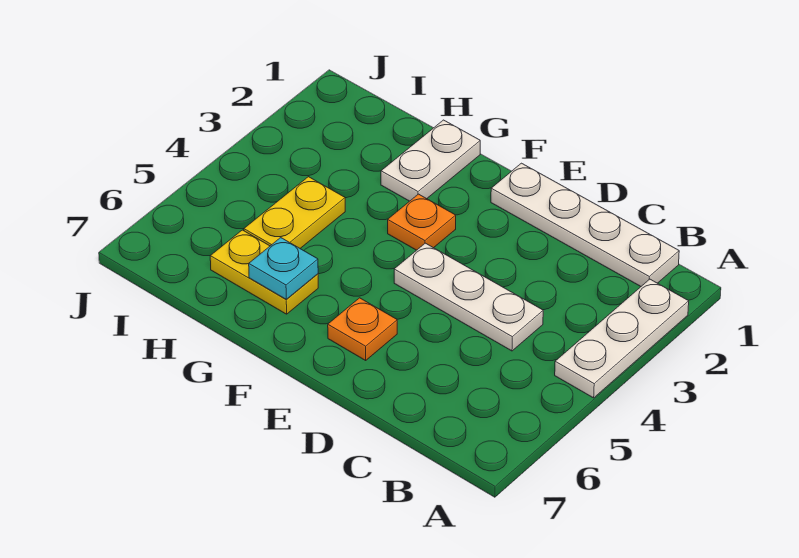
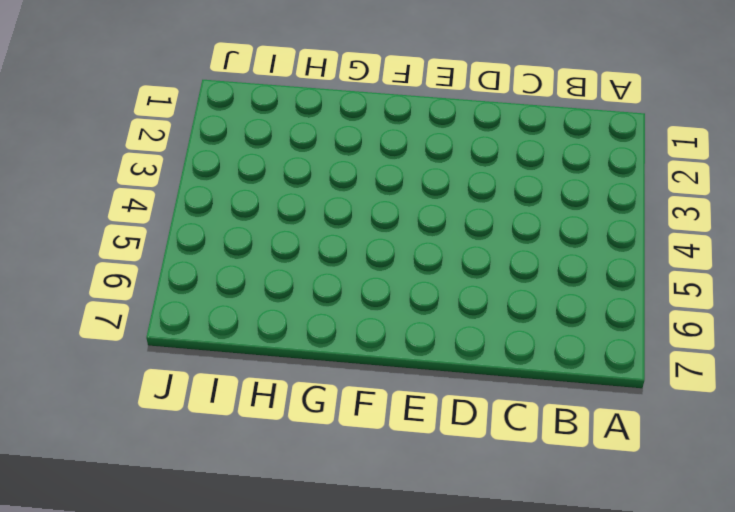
none -> white plate A2:A4 level 1
none -> white plate B1:E1 level 1

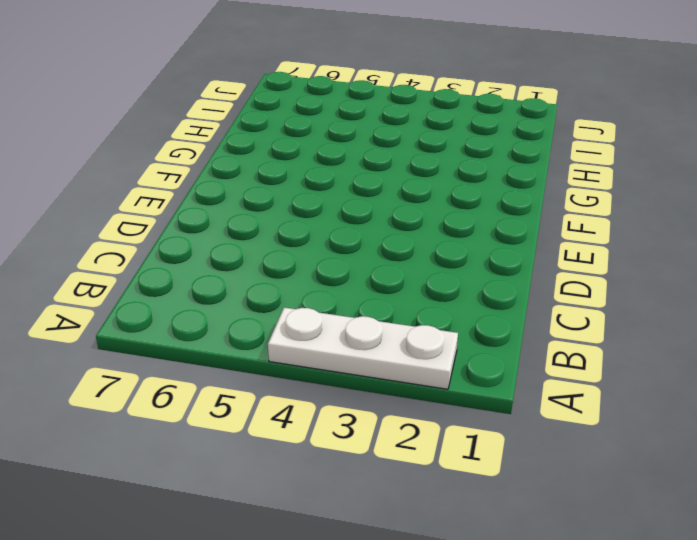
none -> white plate B1:E1 level 1
none -> white plate C4:E4 level 1

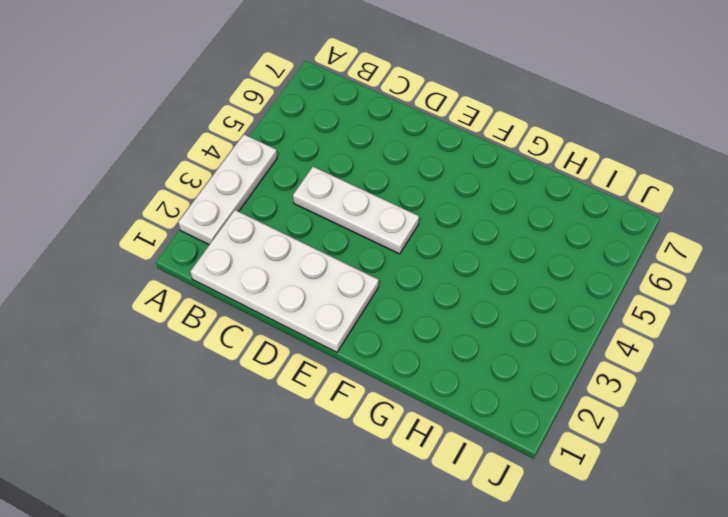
white plate B1:E2 level 1 -> white plate B1:E1 level 1
none -> orange plate E6 level 1
none -> orange plate F3 level 1

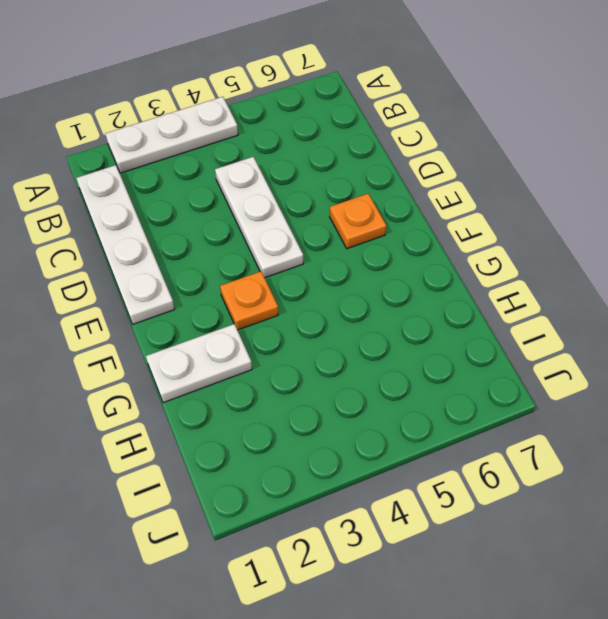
none -> yellow plate G6:H6 level 1
none -> yellow plate H4:H5 level 1

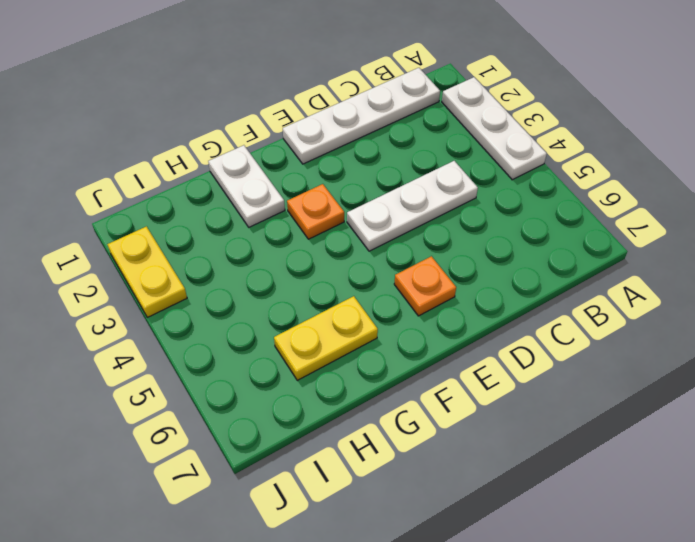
yellow plate J2:J3 level 1 -> yellow plate H4:H5 level 1
none -> cyan plate G6 level 2

